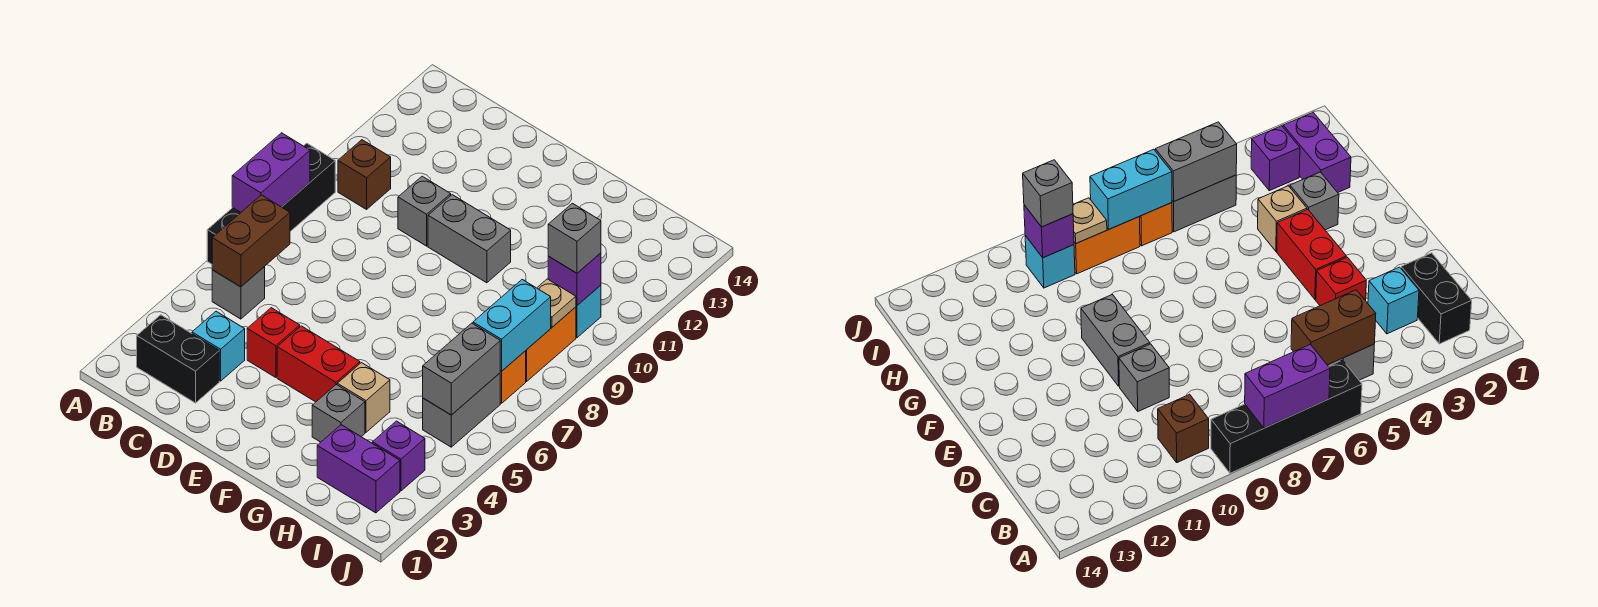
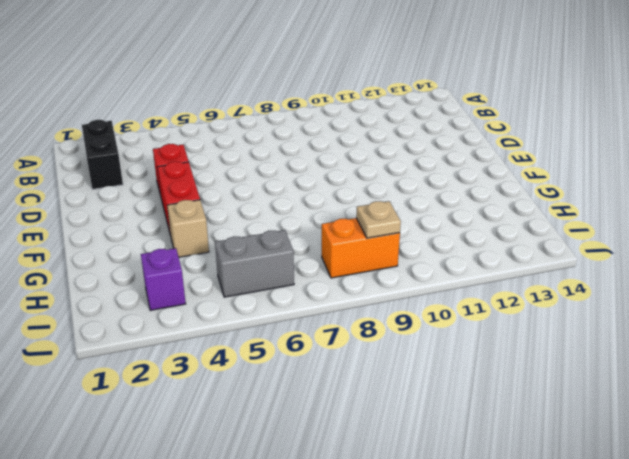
none -> black brick A6:A9 level 1
none -> grey brick B5 level 1
none -> brown brick B10 level 1

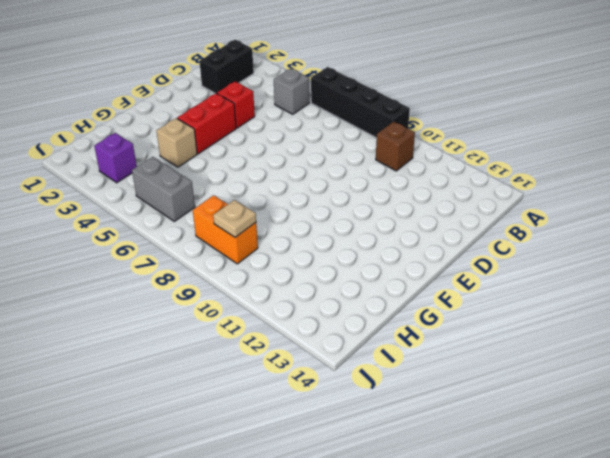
none -> cyan brick C3 level 1
none -> grey brick D10 level 1
none -> grey brick E10:F10 level 1

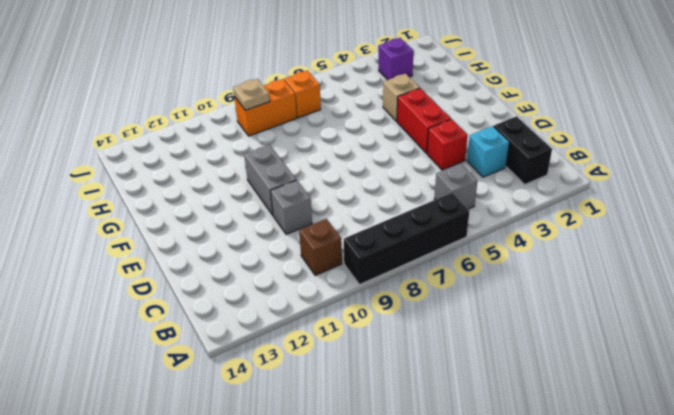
none -> grey brick G3 level 1
none -> purple brick H2:I2 level 1
none -> grey brick I5:I6 level 1

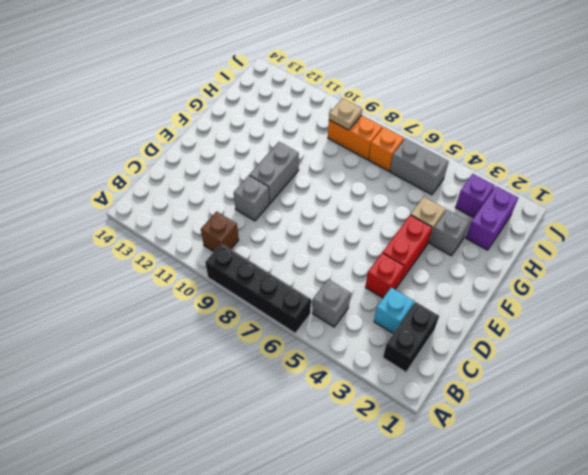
none -> cyan brick I10 level 1
none -> purple brick A7:A8 level 2
none -> brown brick B5:B6 level 2

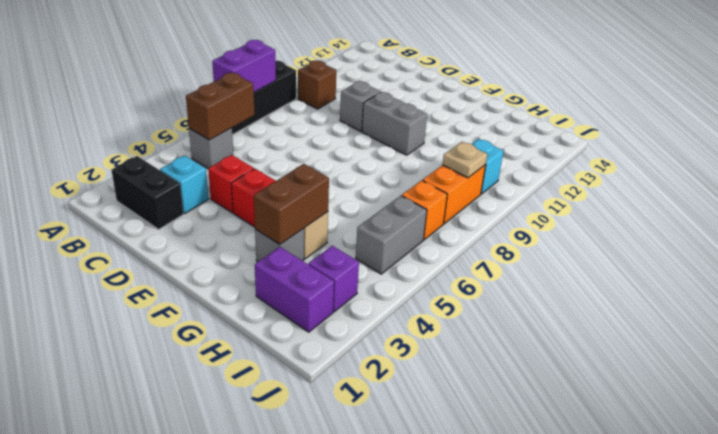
brown brick G3:G4 level 2 -> none
none -> grey brick I5:I6 level 2
none -> cyan brick I7:I8 level 2
none -> purple brick I10 level 2

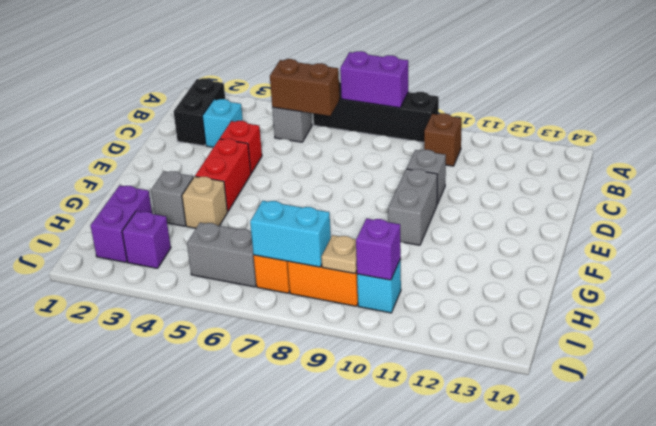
none -> grey brick I5:I6 level 2
none -> grey brick I10 level 3

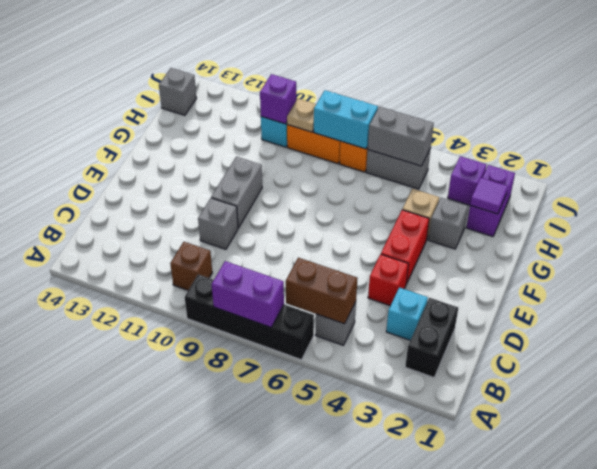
purple tile H2 level 2 -> none
grey brick I14 level 1 -> grey brick I10 level 3

